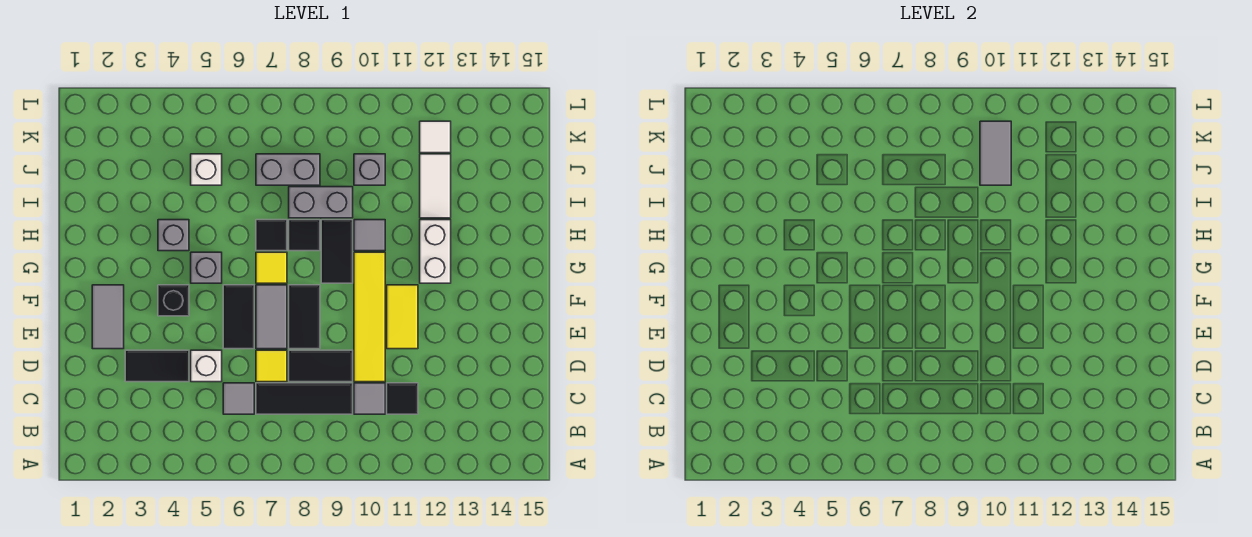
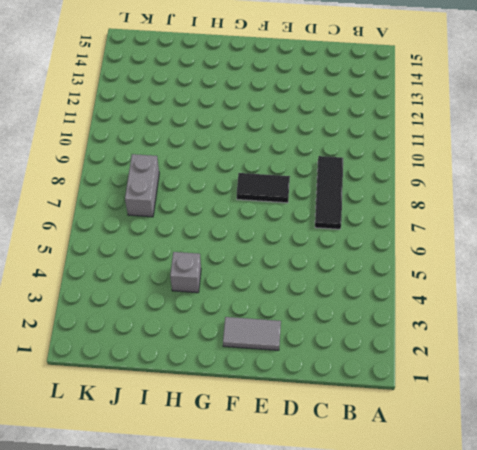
none -> grey tile C6 level 1
none -> grey tile C10 level 1
none -> black tile C11 level 1
none -> black tile D3:D4 level 1

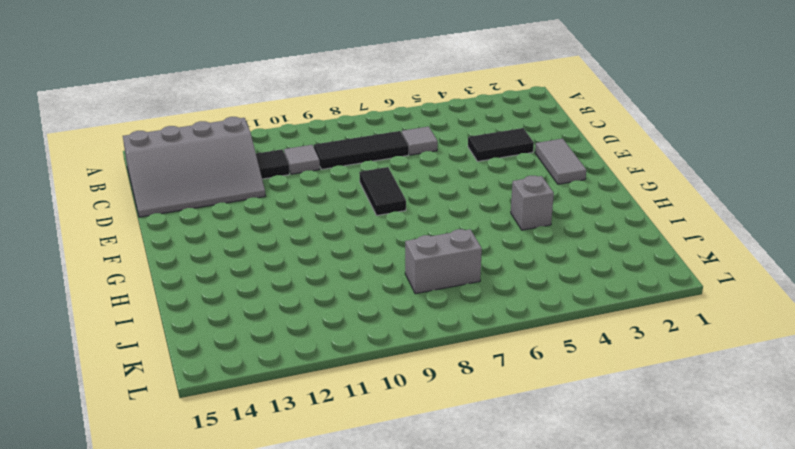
grey slope B12:D15 level 1 top B -> none
none -> white brick D5 level 1
none -> yellow tile D7 level 1
none -> black tile D8:D9 level 1
none -> yellow tile D10:G10 level 1

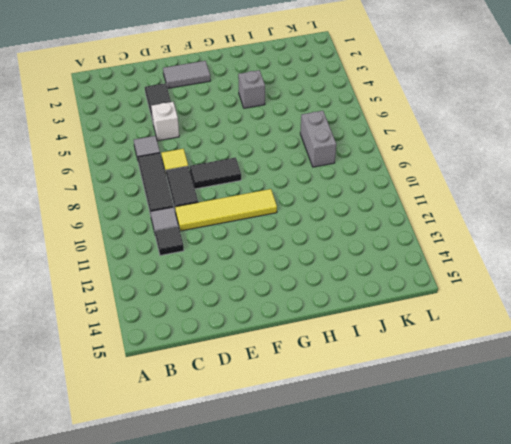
none -> black tile E6:F6 level 1
none -> grey tile E7:F7 level 1
none -> yellow tile E11:F11 level 1
none -> black brick F4 level 1

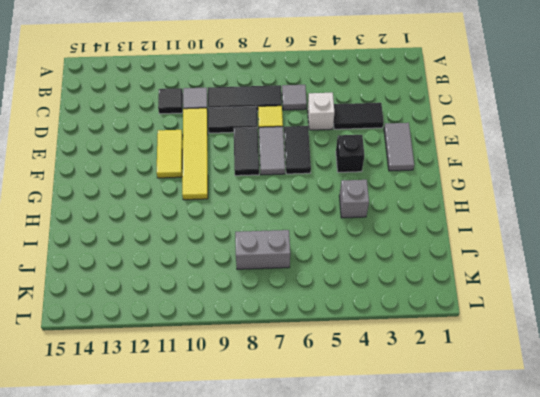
none -> grey brick G5 level 1
none -> yellow tile G7 level 1
none -> black tile G9:H9 level 1
none -> white brick G12:H12 level 1

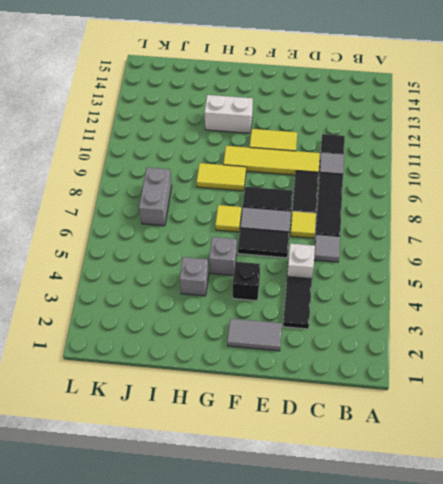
yellow tile G9:H9 level 1 -> black tile G9:H9 level 1
none -> black tile H7 level 1
none -> black tile H8 level 1
none -> grey tile H10 level 1
none -> grey brick I8:I9 level 1

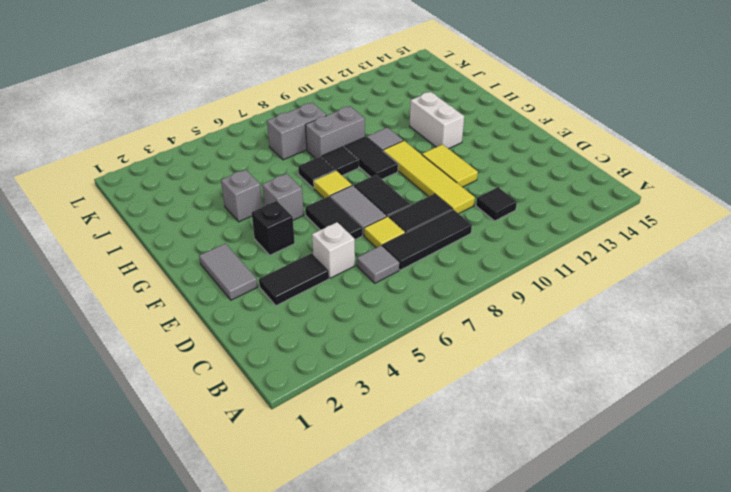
none -> grey tile C10 level 1
none -> white tile I12:J12 level 1
none -> white brick J5 level 1
none -> grey brick J10 level 1

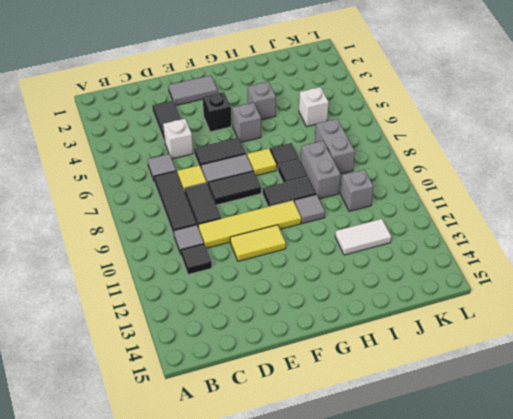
none -> white brick G12:H12 level 1
none -> white tile K12 level 1
none -> grey tile J10:K10 level 2

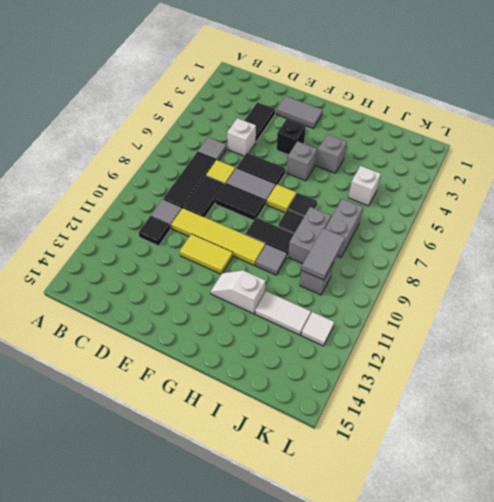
white slope G12:H12 level 1 top H -> white brick G12:H12 level 1
grey tile J9:J10 level 2 -> grey tile J10:K10 level 2

